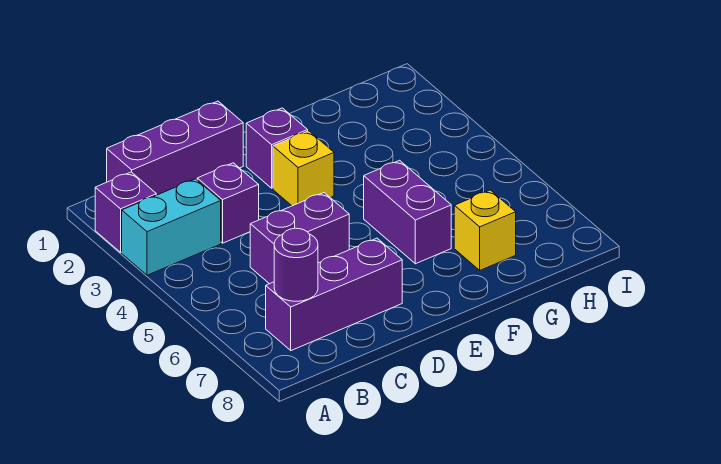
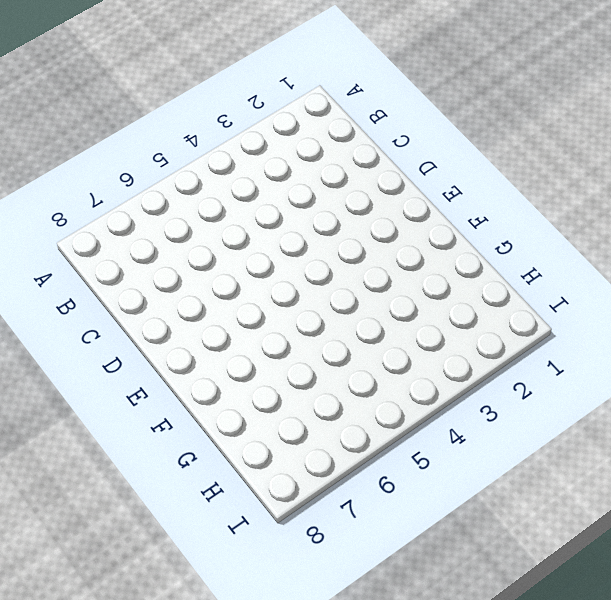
none -> purple brick A2 level 1
none -> cyan brick A3:B3 level 1

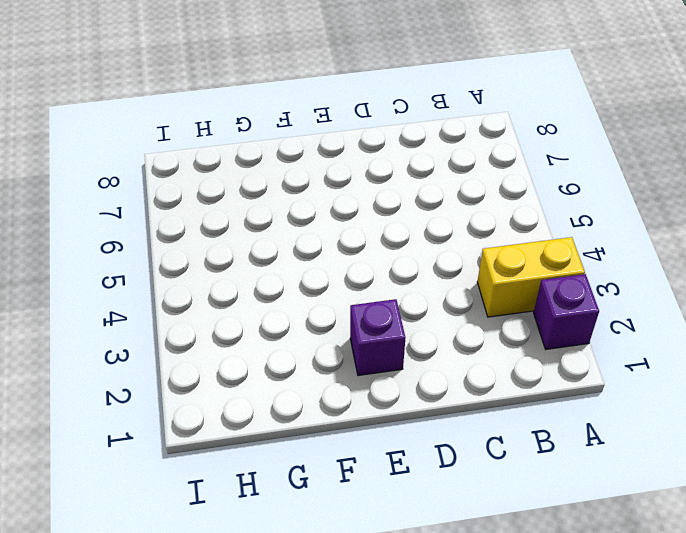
yellow brick A3:B3 level 1 -> cyan brick A3:B3 level 1
none -> purple brick B1:D1 level 1
none -> purple brick B7:D7 level 1

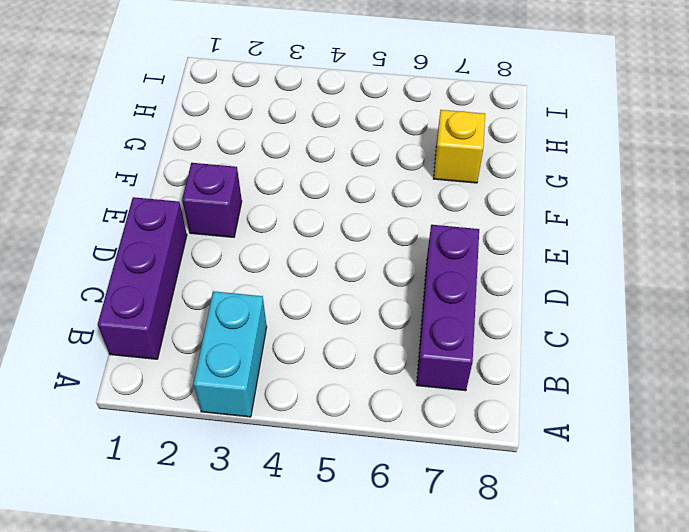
none -> purple brick A2 level 1
none -> purple brick C3 level 1

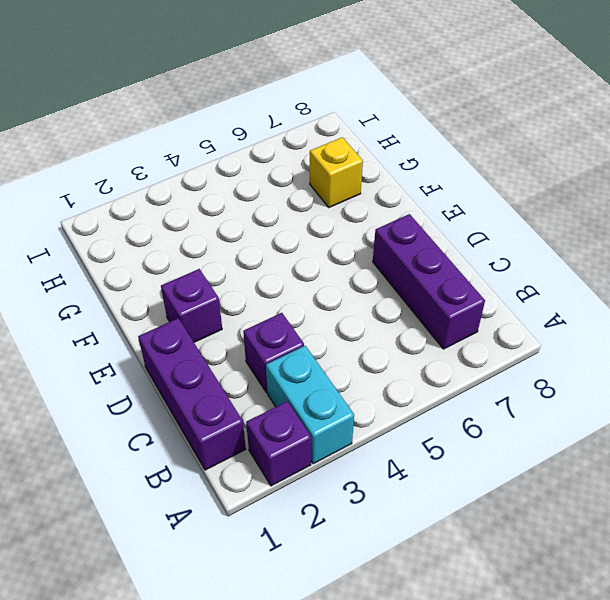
none -> purple brick C5:D5 level 1
none -> yellow brick E3 level 1

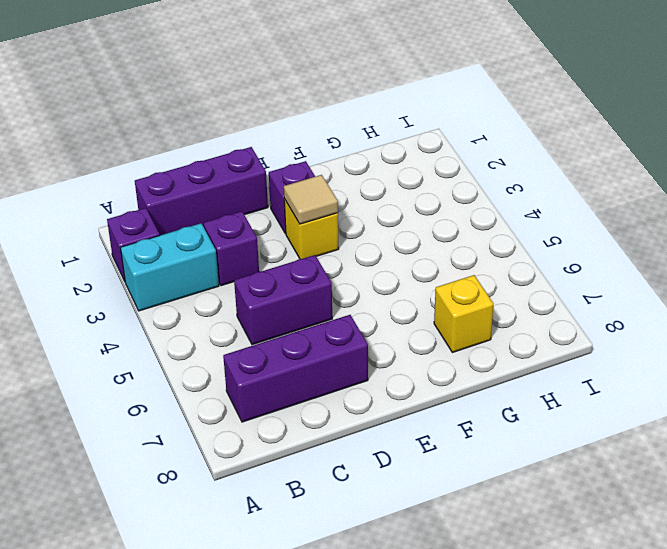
tan tile E3 level 2 -> none
none -> purple brick F5:F6 level 1
none -> purple round brick B7 level 2

